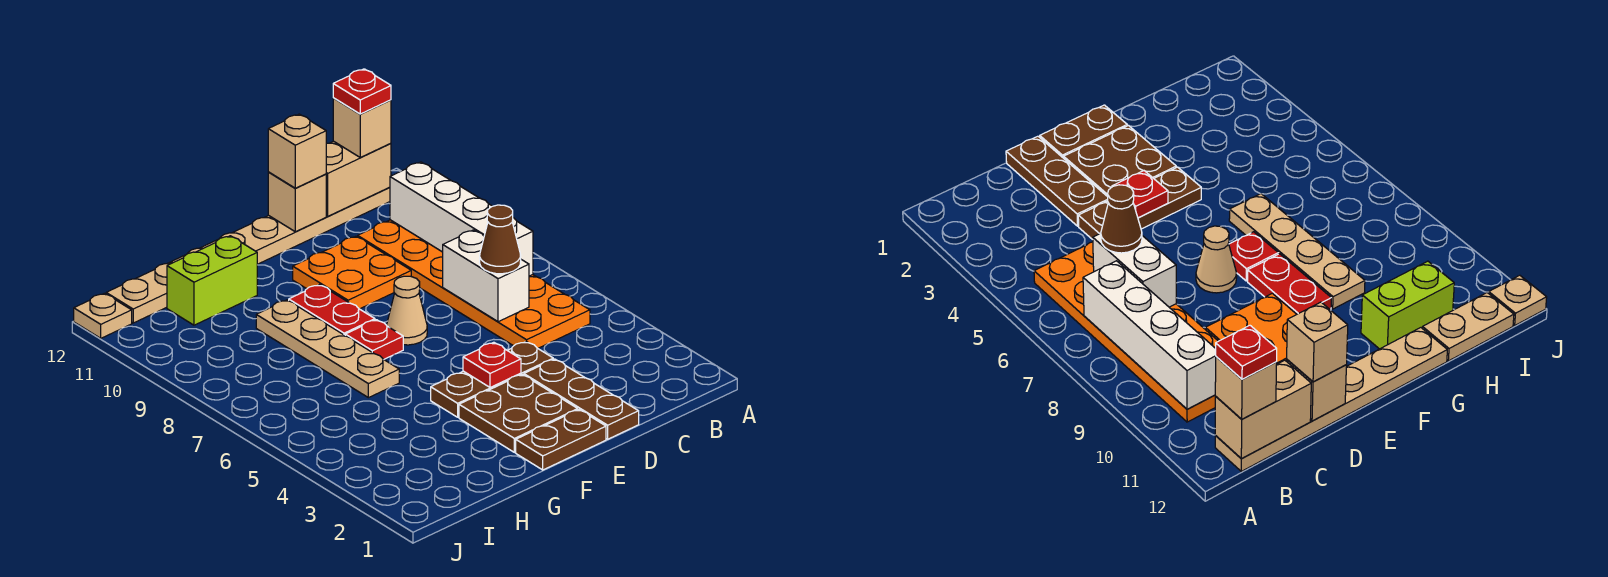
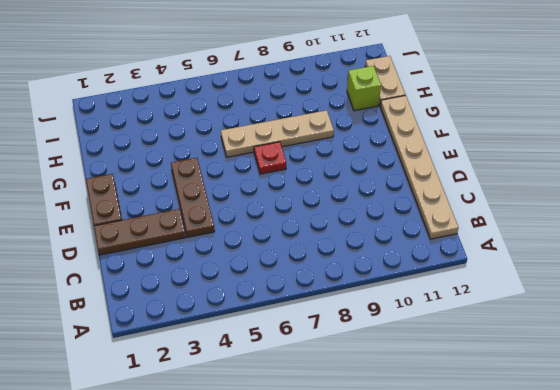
lime brick H11 level 1 -> lime brick G11:H11 level 1
none -> orange plate B5:C10 level 1
none -> orange plate D9:E10 level 1
none -> brown plate E2:F3 level 1

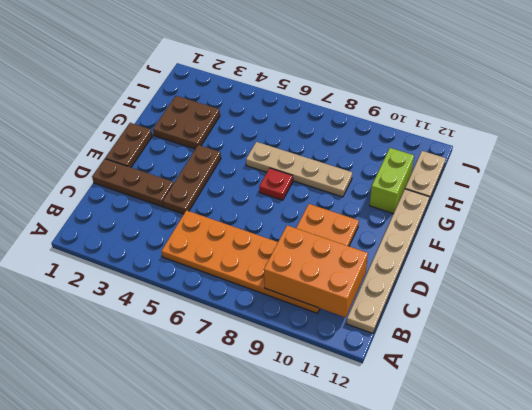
orange brick B9:C11 level 2 -> white brick B7:B10 level 2
brown plate G2:H3 level 1 -> brown plate E2:F3 level 1
none -> tan cone E7 level 1
none -> red plate F8:F9 level 1
none -> tan plate J12 level 1

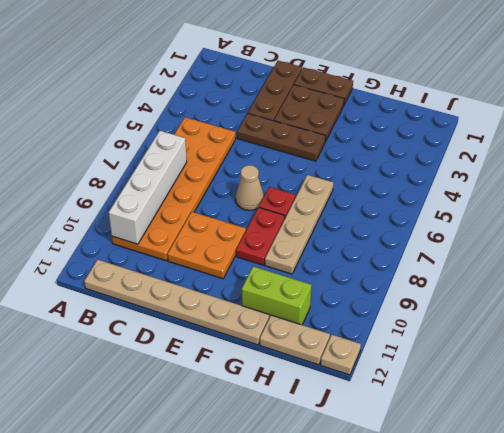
none -> tan brick B12:C12 level 2
none -> white brick C6:C7 level 2
none -> tan brick D12 level 2

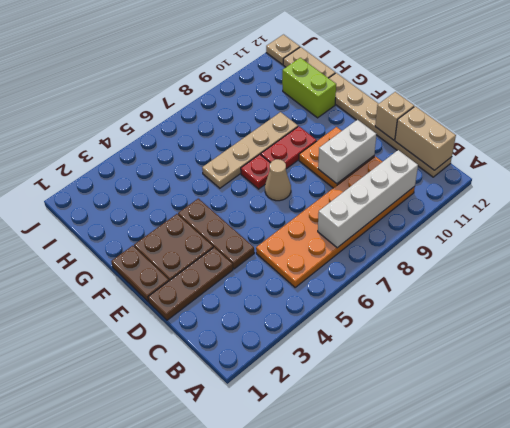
white brick D9:D10 level 2 -> white brick C6:C7 level 2
none -> red plate E4 level 2
none -> tan brick B12 level 3
none -> brown cone C6 level 3

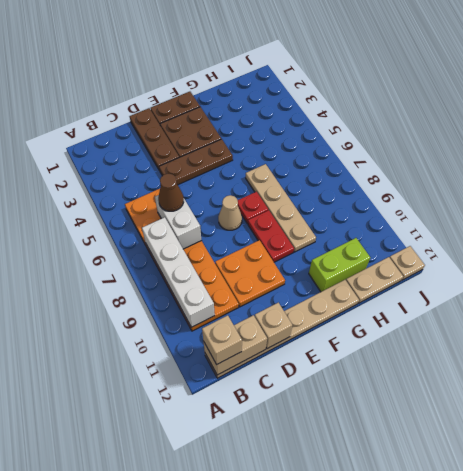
none -> red plate E4 level 2
none -> tan brick D12 level 3
none -> red plate B12 level 4

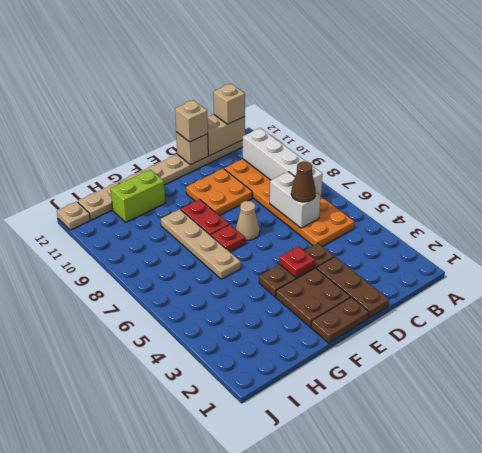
none -> red plate B12 level 4

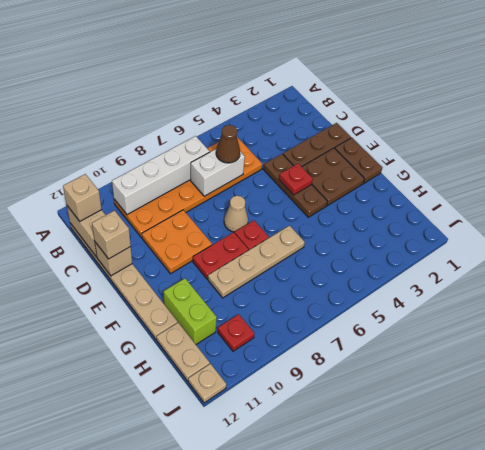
red plate I10 level 1 -> red plate B12 level 4

